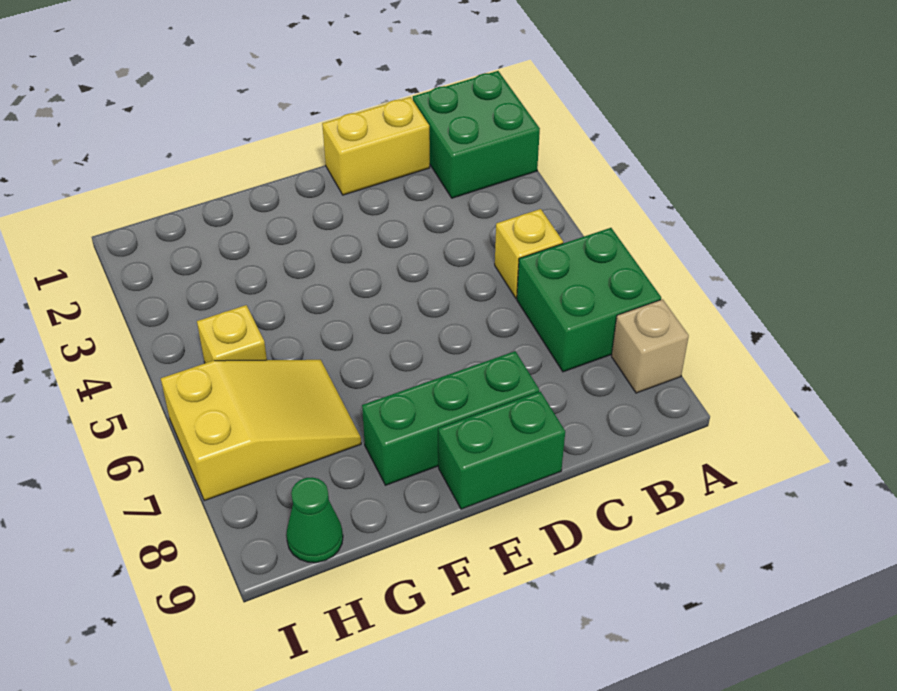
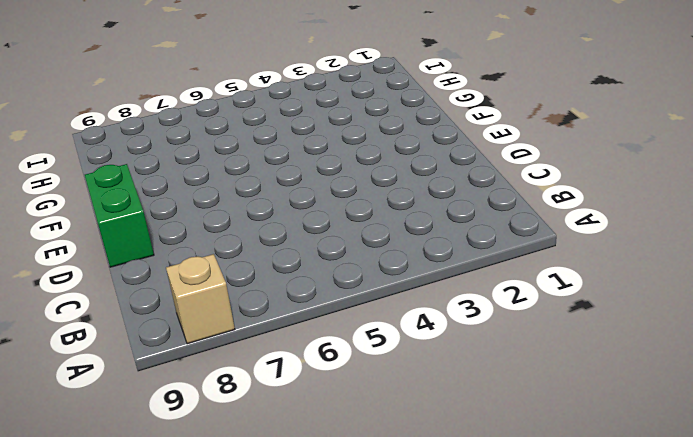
none -> green brick A1:B2 level 1
none -> green brick A6:B7 level 1

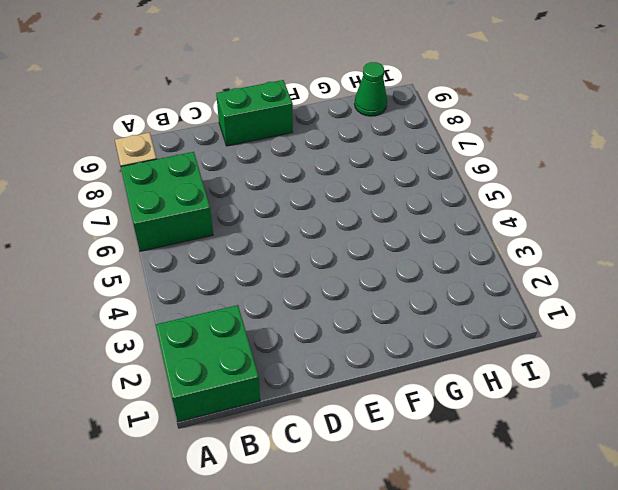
none -> yellow brick B5 level 1
none -> yellow brick C1:D1 level 1

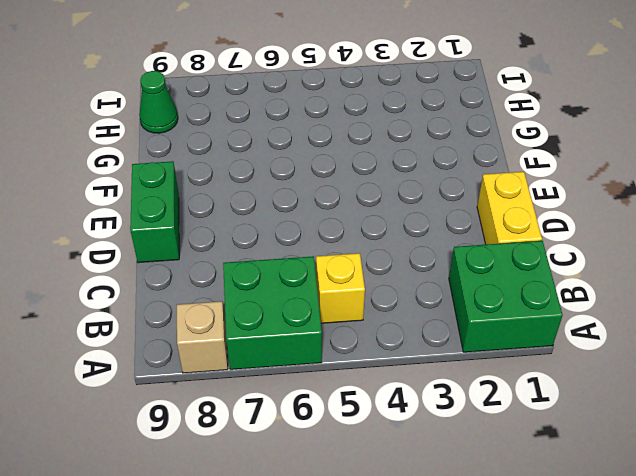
none -> green brick D8:F8 level 1
none -> yellow slope G6:I7 level 1 top I

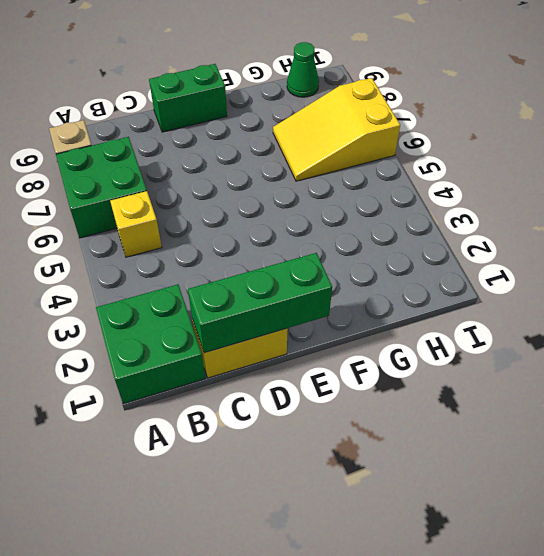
green brick C1:E1 level 2 -> green brick D8:F8 level 1
none -> yellow brick H5 level 1

